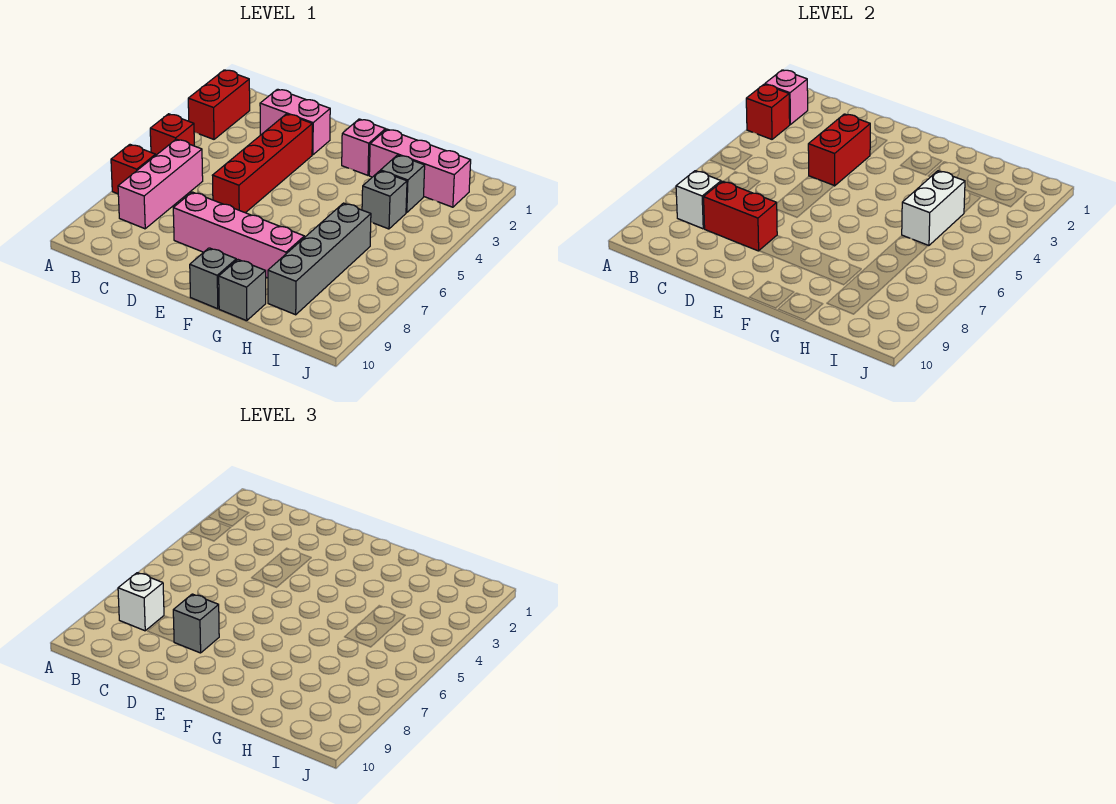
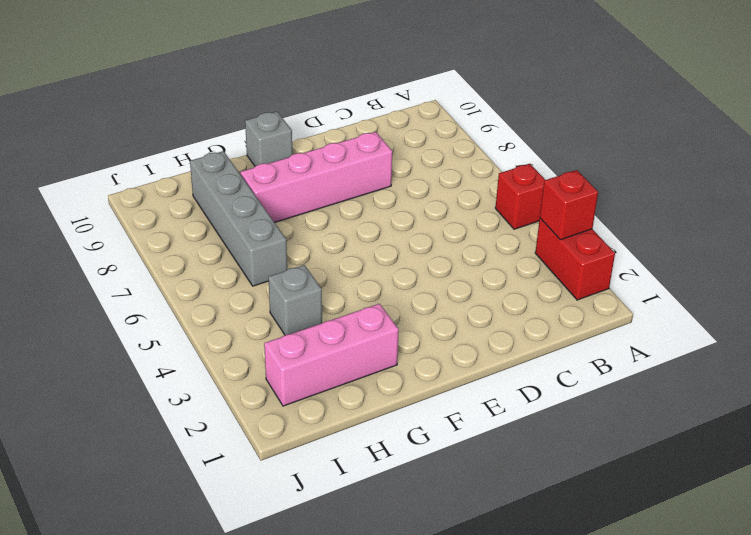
none -> red brick A7 level 1
none -> pink brick B6:B8 level 1
none -> pink brick C2:D2 level 1

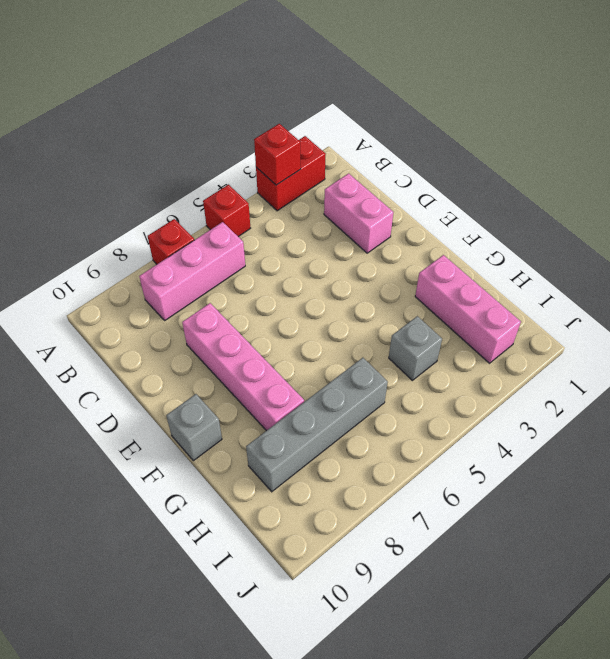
none -> red brick D3:D6 level 1
none -> pink brick F2 level 1
none -> grey brick G10 level 1

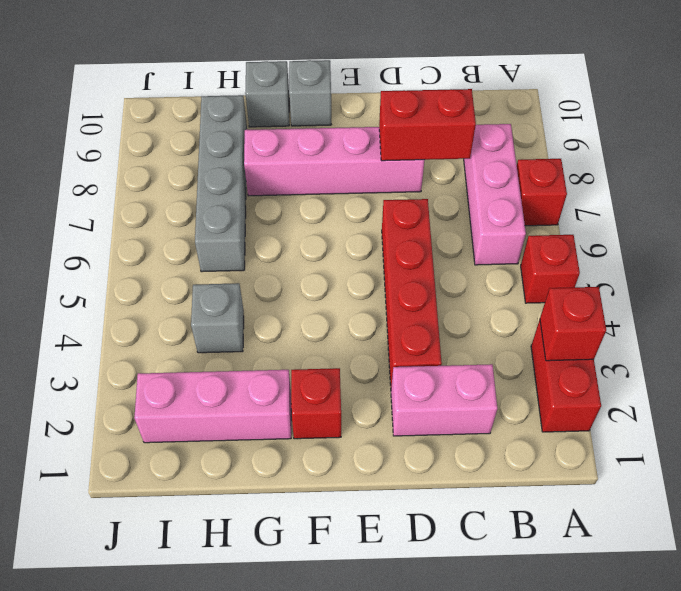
red brick F2 level 1 -> pink brick F2 level 1
none -> grey brick H3 level 1
none -> pink brick A2 level 2
none -> white brick B8 level 2

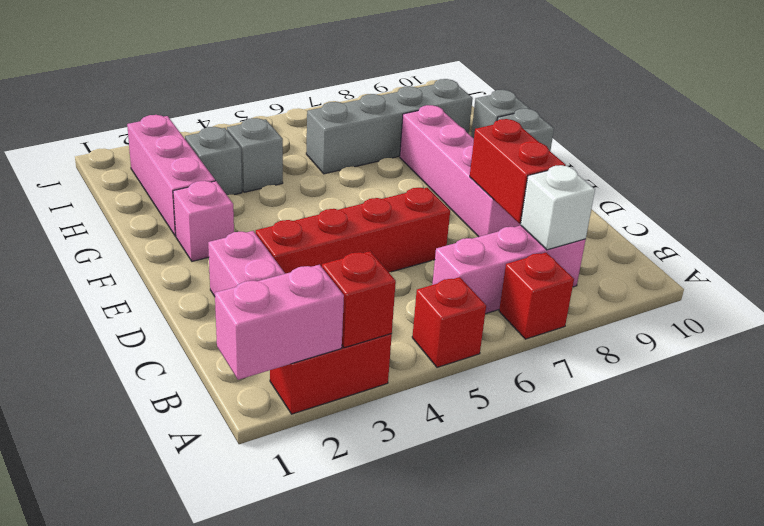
pink brick A1:A2 level 2 -> pink brick A2 level 2
none -> red brick D3:D4 level 2
none -> white brick H4:H5 level 2
none -> white brick B8 level 3

